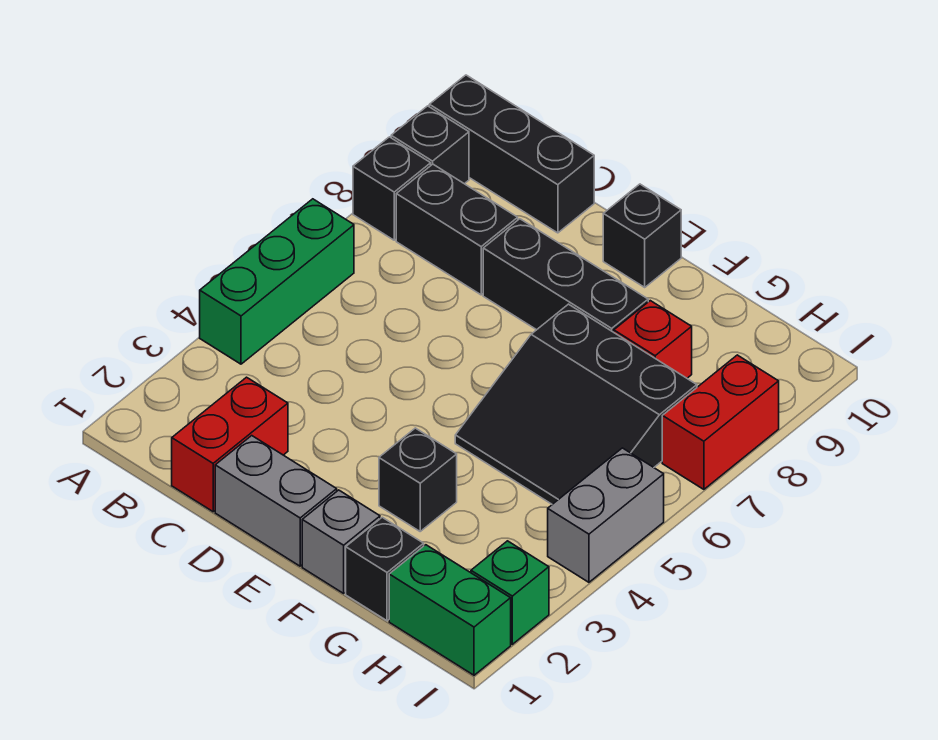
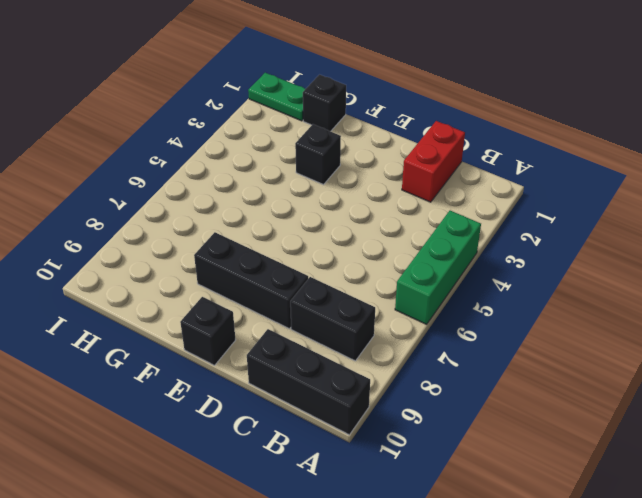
green plate H1:I1 level 1 -> green brick H1:I1 level 1
none -> black brick A8 level 1
none -> black brick A9 level 1
none -> grey brick D1:E1 level 1

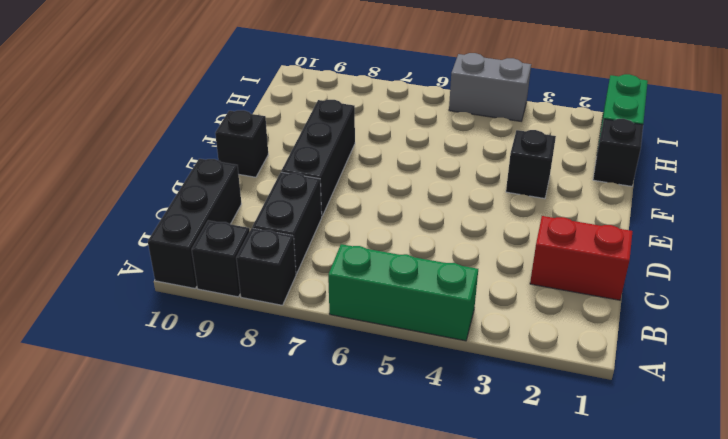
none -> grey brick D1:E1 level 1
none -> grey brick F1 level 1
none -> black slope F5:H7 level 1 top 7

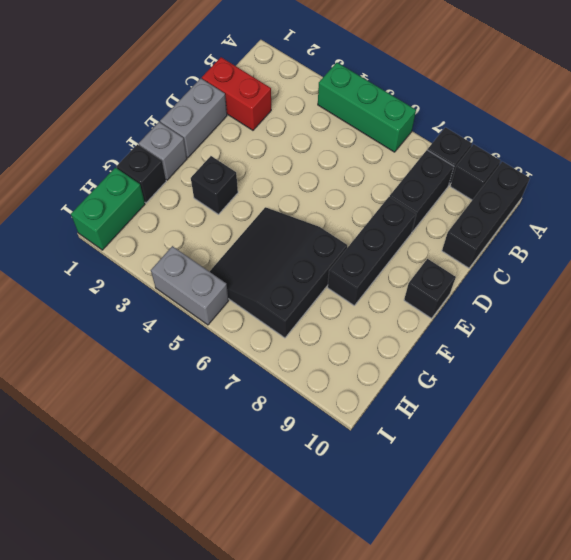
none -> red brick G8 level 1
none -> green brick I2 level 1
none -> red brick I7:I8 level 1

